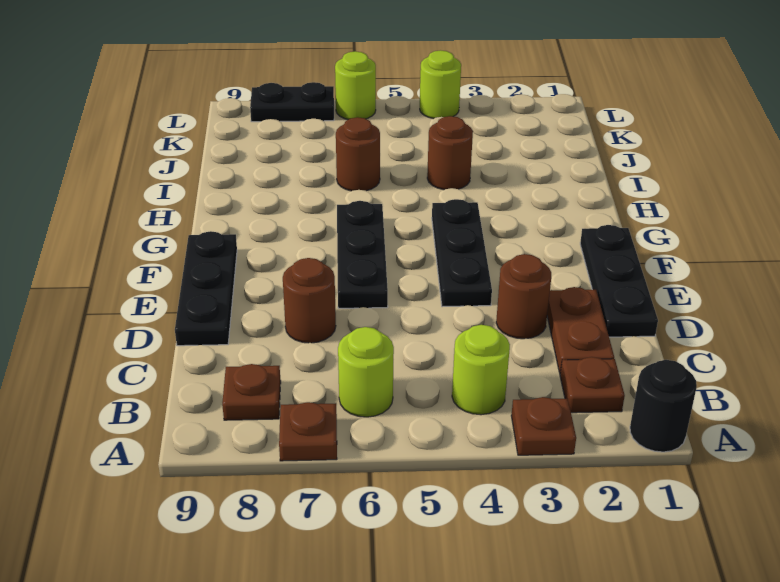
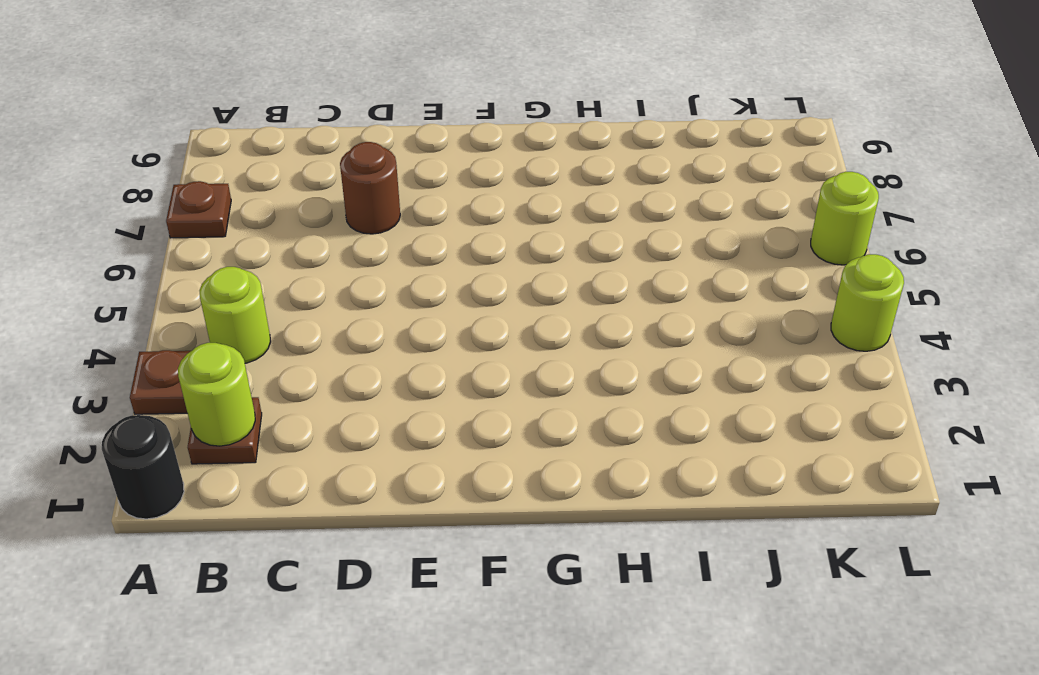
lime round brick B2 level 2 -> lime round brick B6 level 1
none -> brown plate B8 level 1
none -> brown plate C2:D2 level 1
none -> black plate D1:F1 level 1

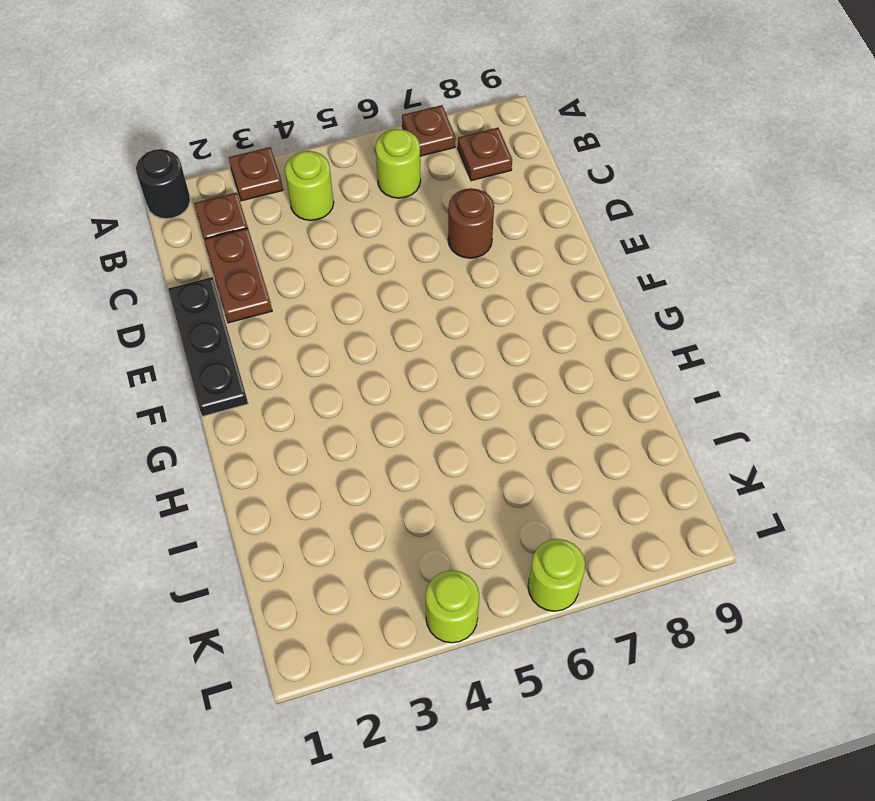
none -> brown round brick D3 level 1
none -> black plate D9:F9 level 1
none -> black plate E4:G4 level 1

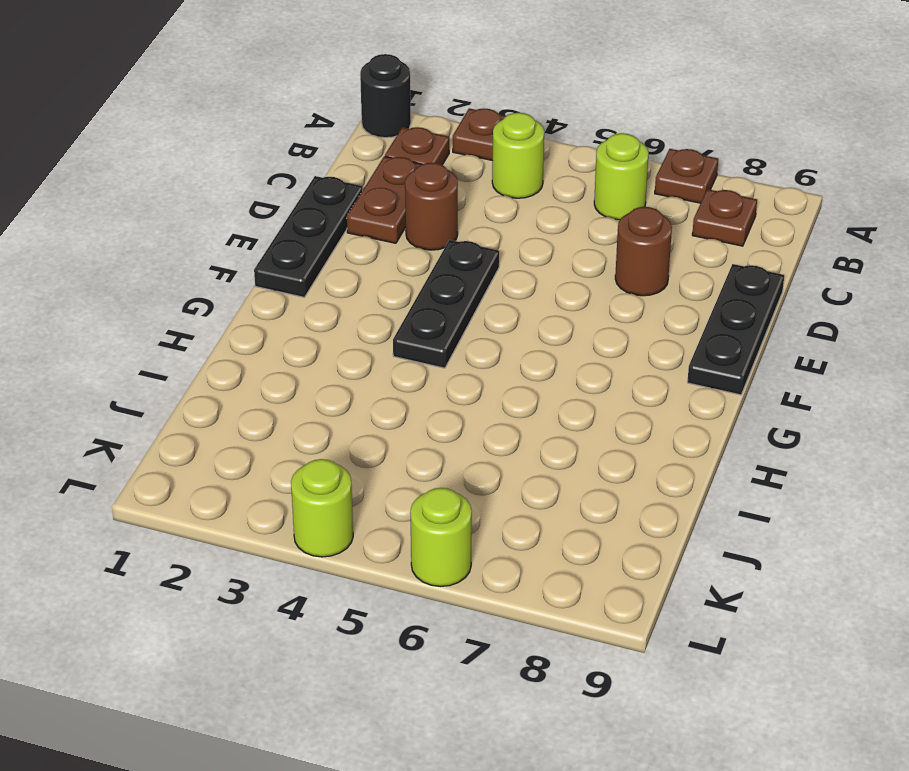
none -> black plate E6:G6 level 1
none -> brown round brick I4 level 1
none -> brown round brick I6 level 1

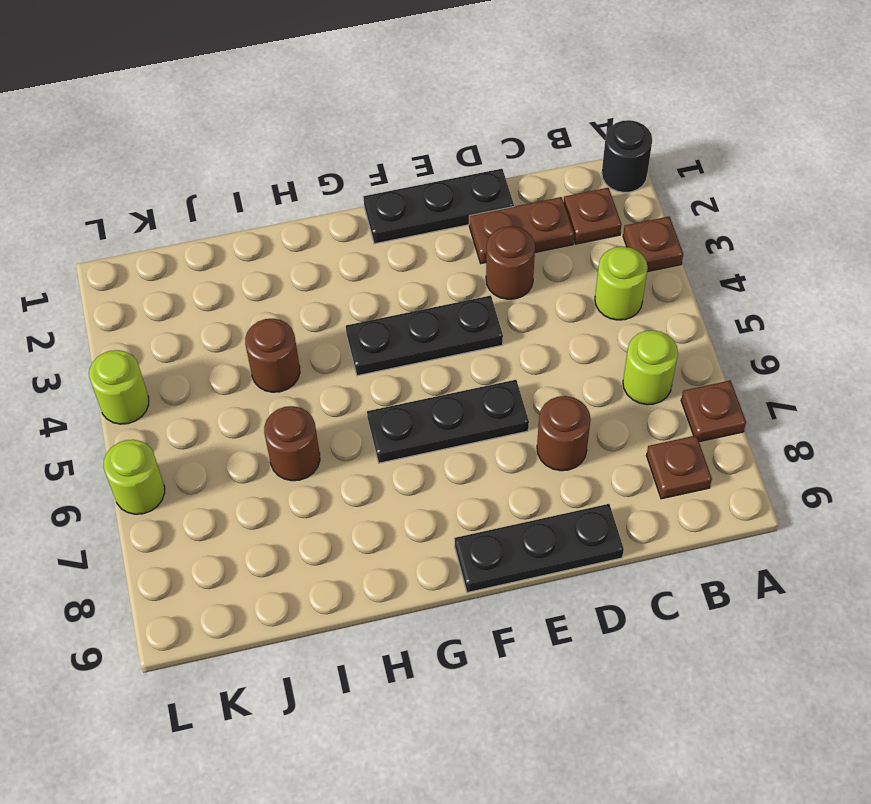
none -> black plate L7:L8 level 1

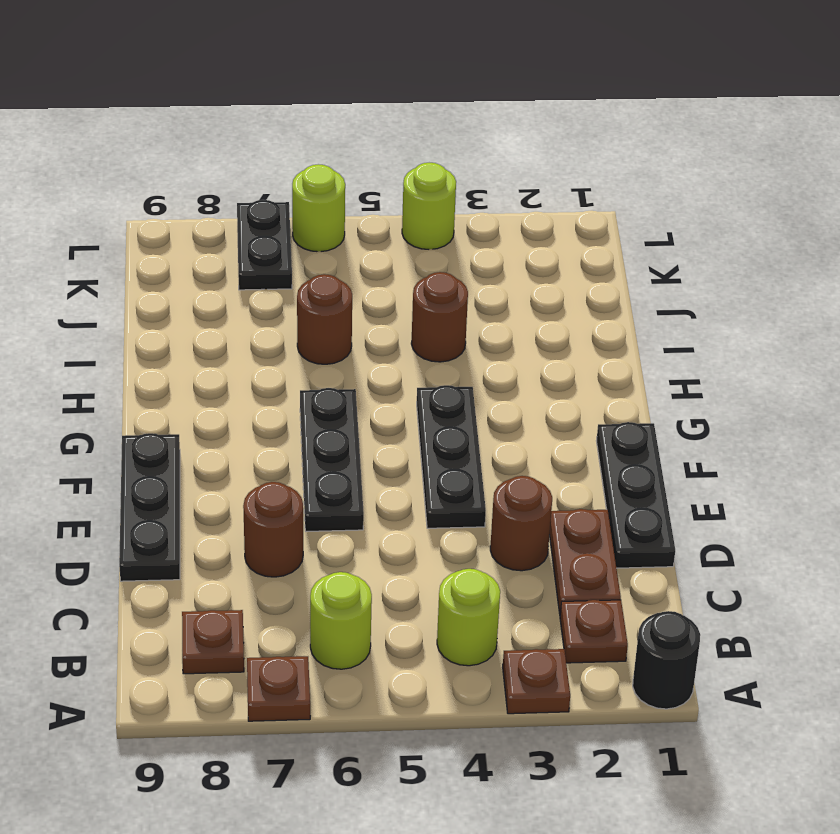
black plate K7:L7 level 1 -> black plate L7:L8 level 1

